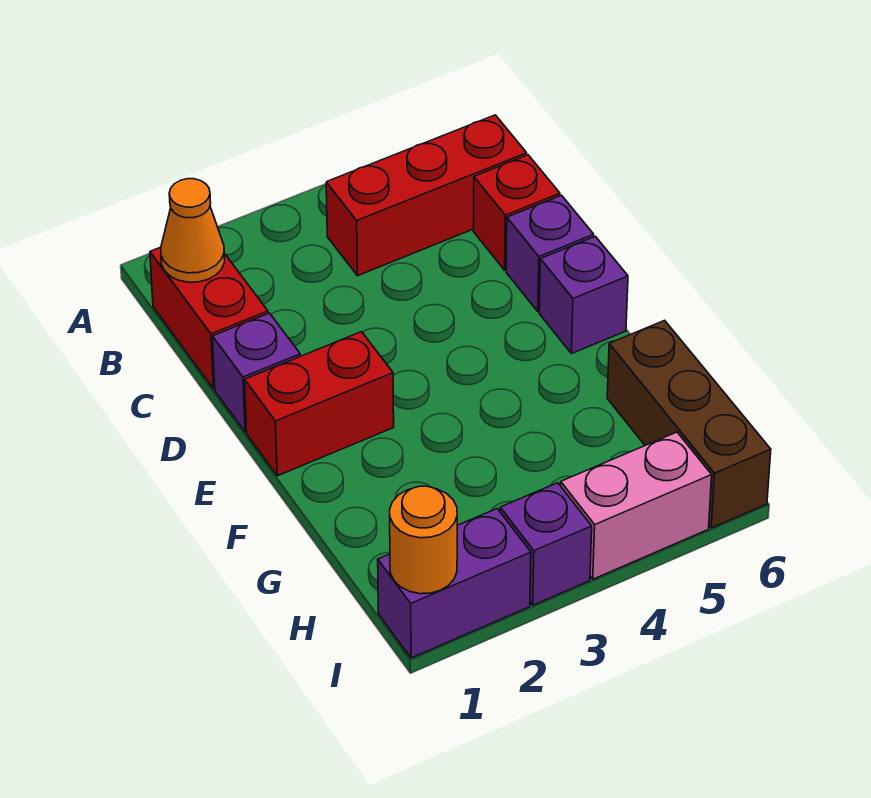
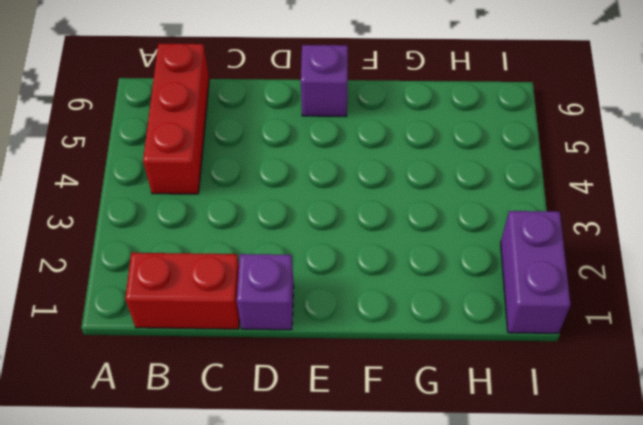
none -> red brick C6 level 1
none -> purple brick D6 level 1
none -> red brick E1:E2 level 1

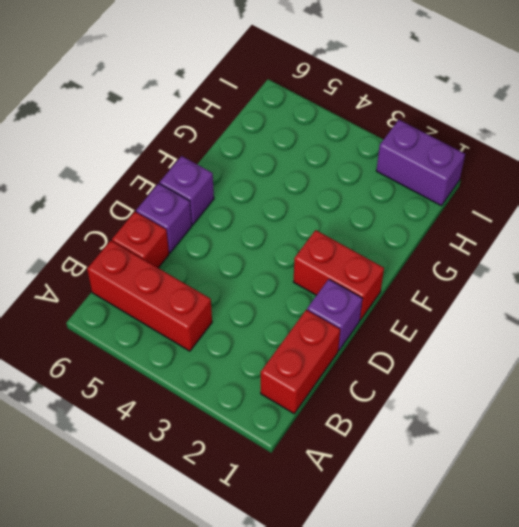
none -> brown brick G6:I6 level 1
none -> purple brick I3 level 1
none -> pink brick I4:I5 level 1

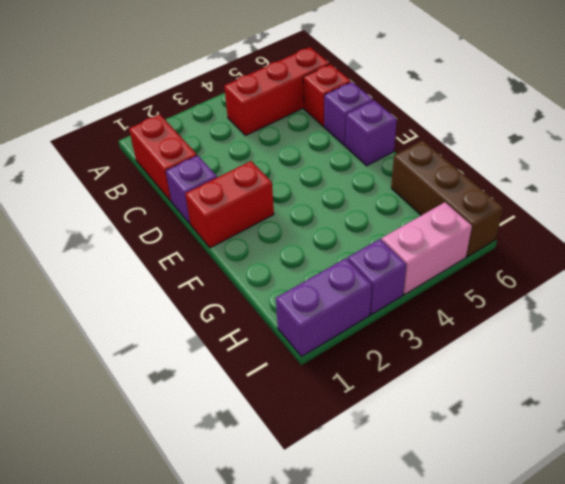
none -> orange cone B1 level 2
none -> orange round brick I1 level 2

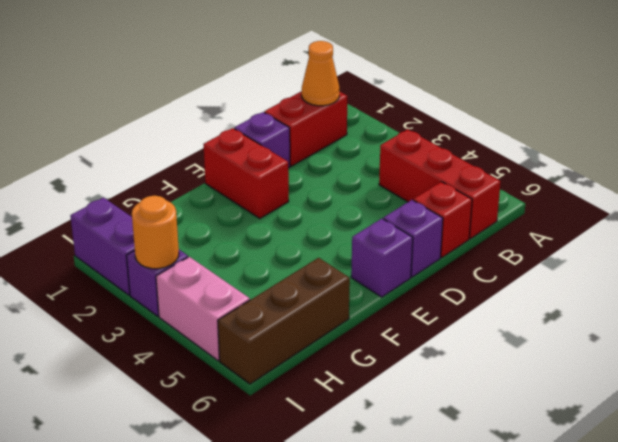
orange round brick I3 level 2 -> orange round brick I1 level 2

